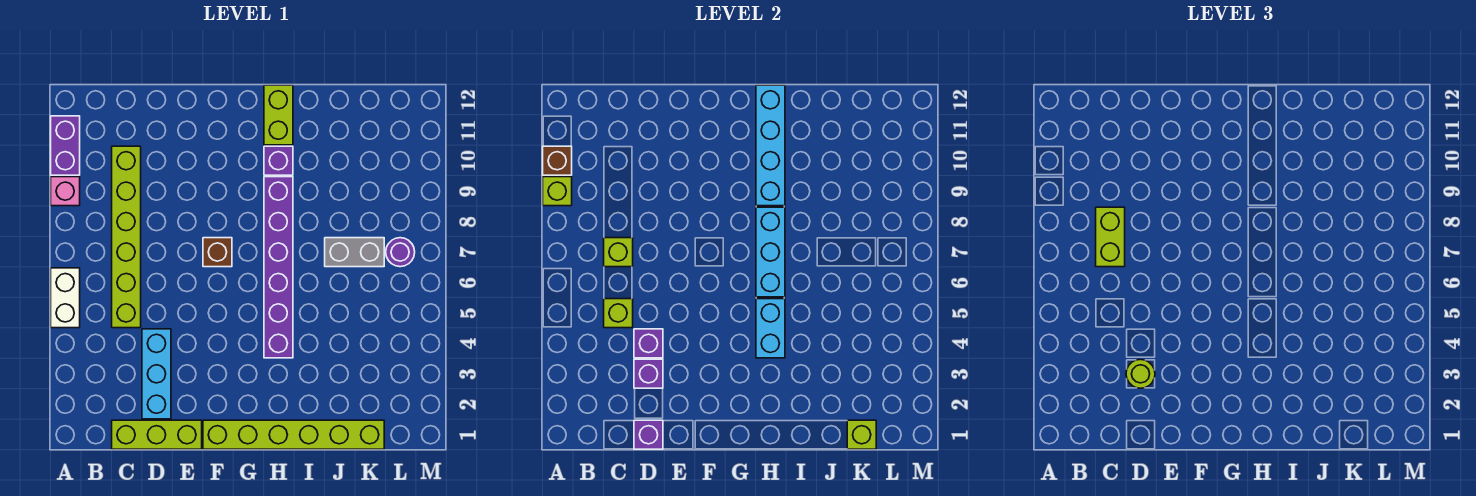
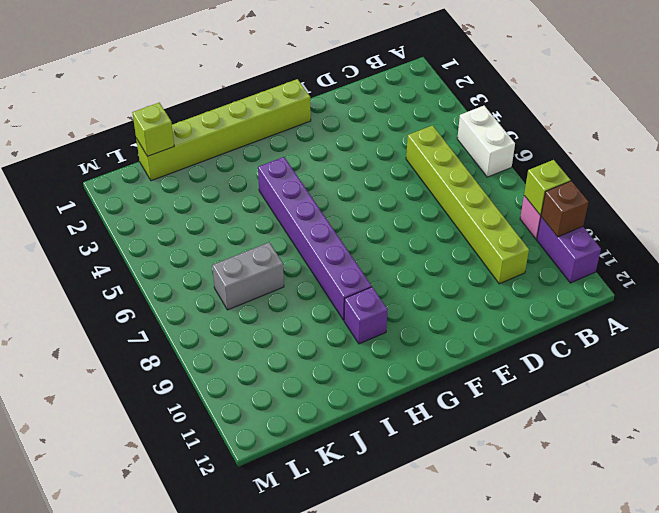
none -> lime brick C1:E1 level 1
none -> cyan brick D2:D4 level 1
none -> brown brick F7 level 1

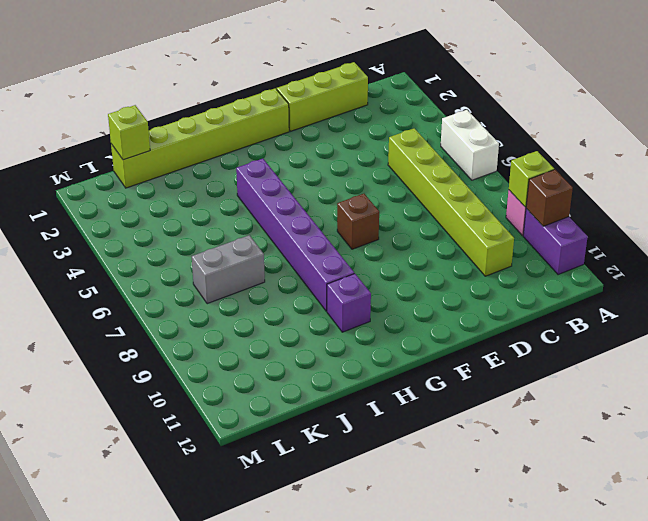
none -> cyan brick D2:D4 level 1
none -> lime brick H11:H12 level 1
none -> purple round brick L7 level 1

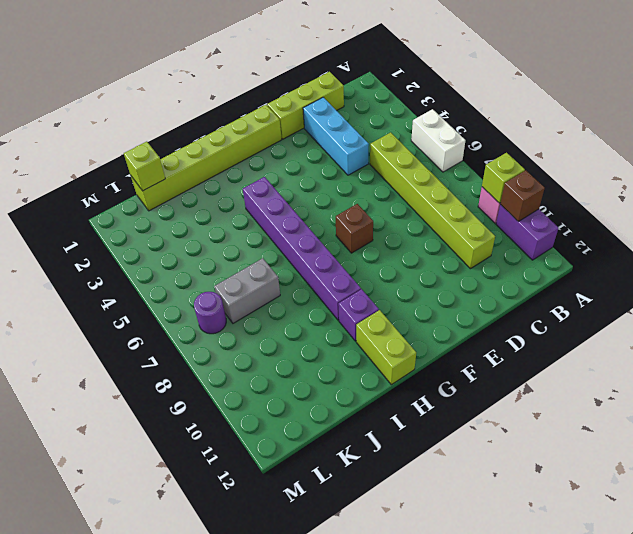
none -> lime brick C5 level 2
none -> lime brick C7 level 2
none -> purple brick D1 level 2

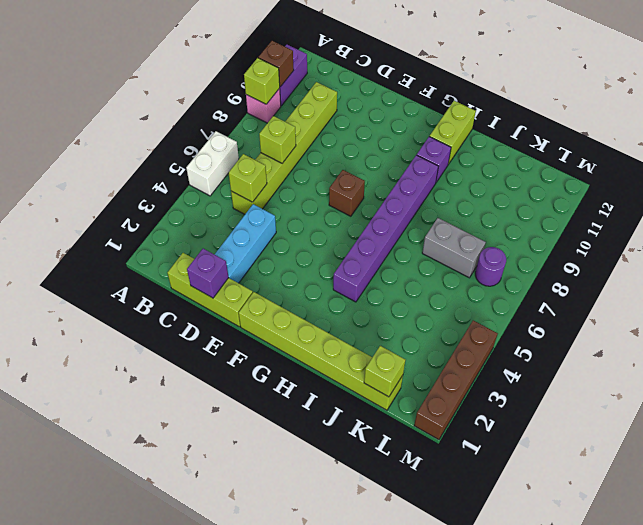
brown brick M1:M4 level 1 -> none
none -> purple brick D3 level 2
none -> purple brick D4 level 2
none -> cyan brick H4:H5 level 2

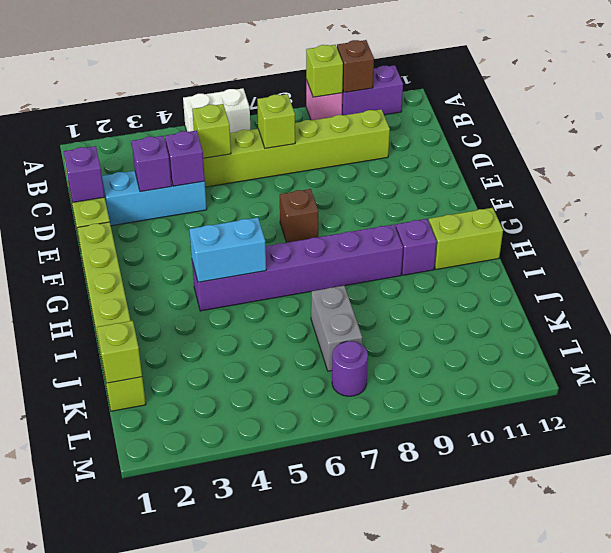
none -> cyan brick H6:H8 level 2
none -> cyan brick H9:H12 level 2
none -> lime brick C7:C8 level 3

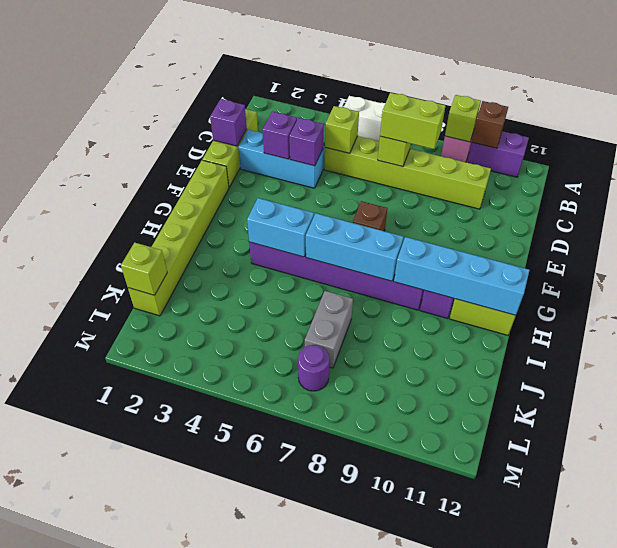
none -> lime round brick D3 level 3

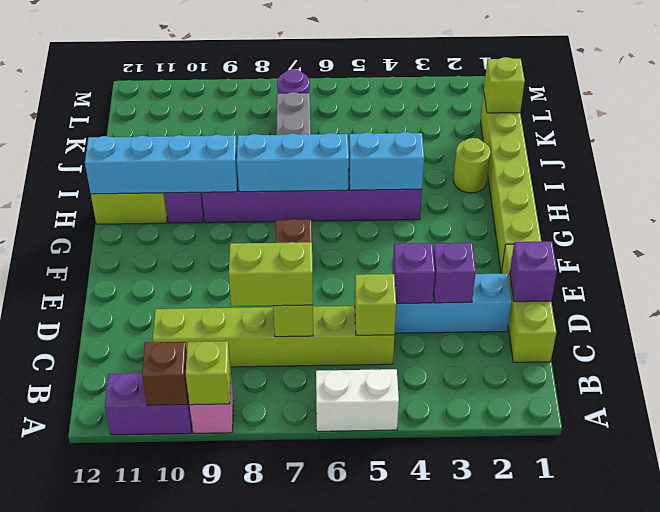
lime round brick I2 level 1 -> lime round brick D3 level 3

